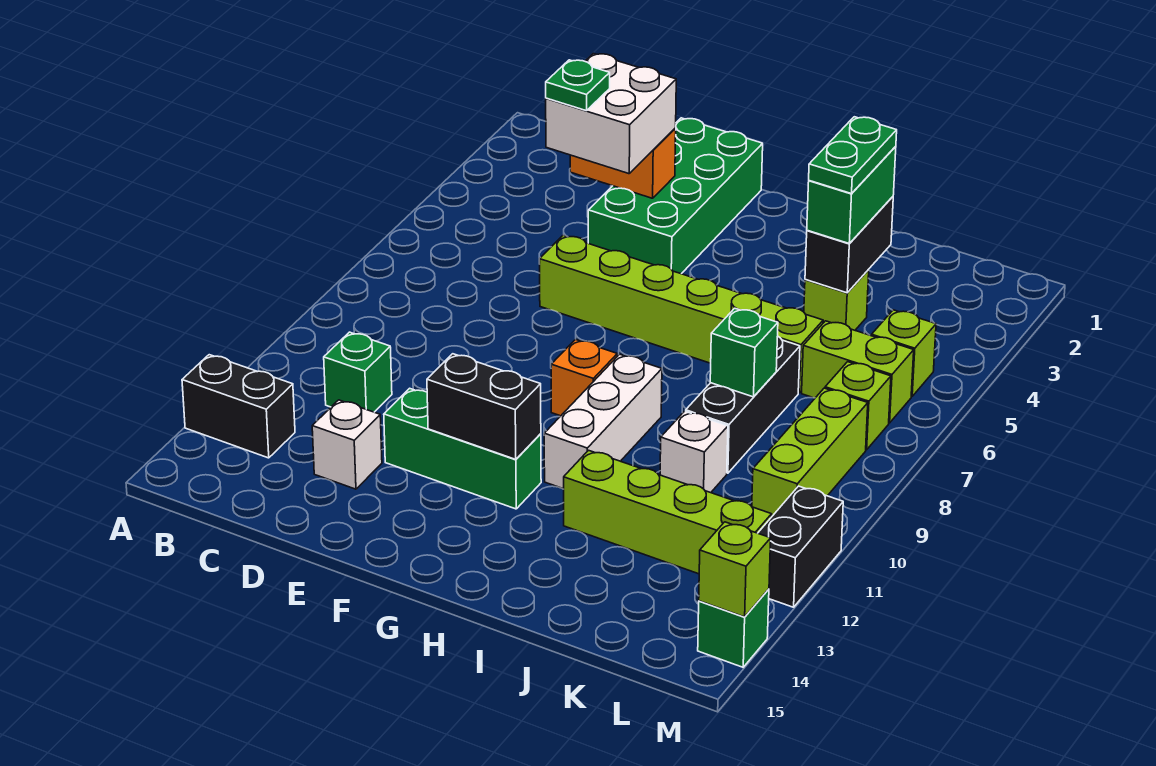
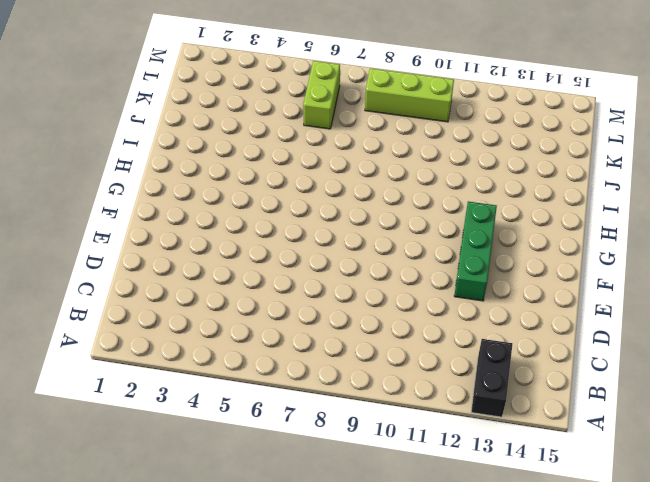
none -> green brick C11 level 1
none -> white brick D13 level 1
none -> green brick E1:F4 level 1

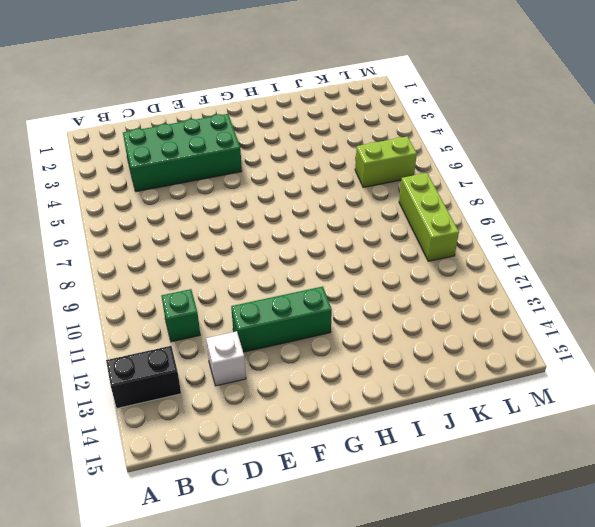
green brick C3:F4 level 1 -> green brick E1:F4 level 1
none -> lime brick E6:J6 level 1
none -> orange brick G9 level 1
none -> white brick H9:H11 level 1

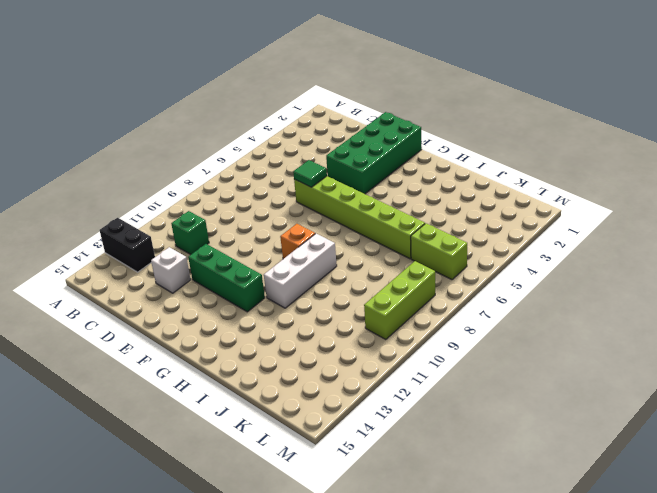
green tile E6 level 2 -> none
none -> lime brick I12:L12 level 1
none -> lime brick J4 level 1
none -> black brick J7:J9 level 1

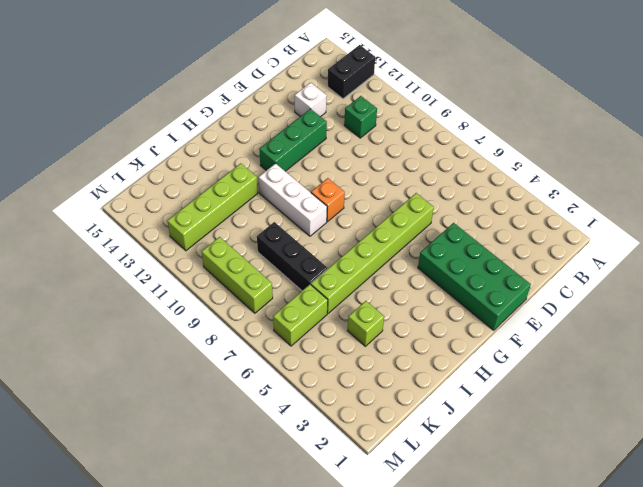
none -> white brick J10 level 1
none -> lime brick L5 level 1
none -> lime brick L7 level 1

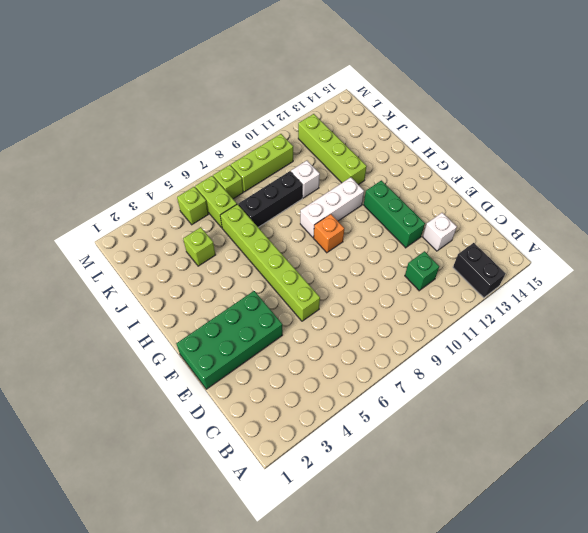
none -> black brick M11:M12 level 1
none -> green brick M14 level 1
none -> orange brick D3:E3 level 2

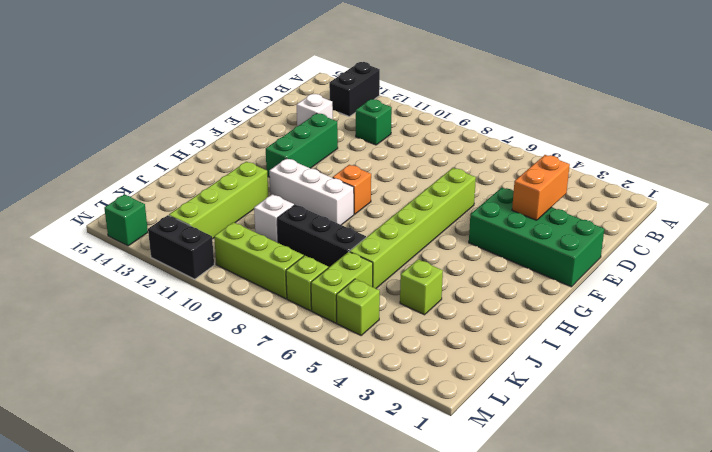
none -> black brick F12:G12 level 2
none -> black brick J3:J4 level 2
none -> green brick J8 level 2

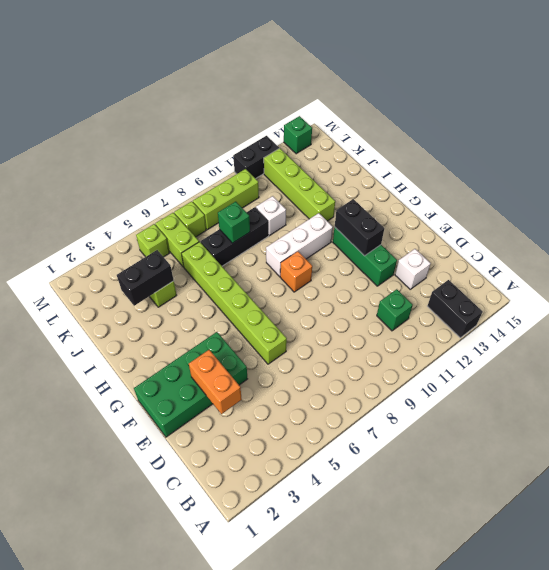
none -> lime brick M14 level 2
none -> white brick D3:E4 level 3
none -> green brick J3:J4 level 3

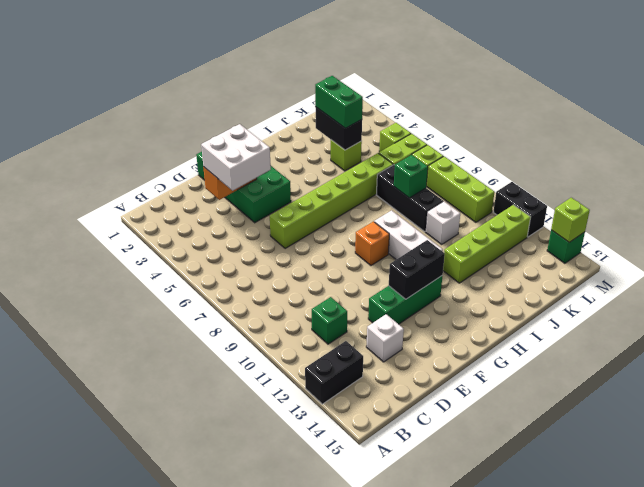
none -> green plate D4 level 4
none -> green plate J3:J4 level 4

